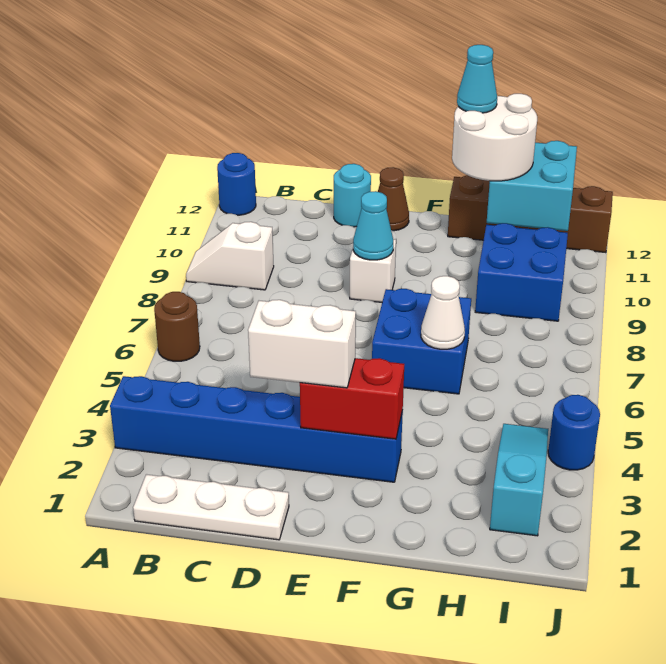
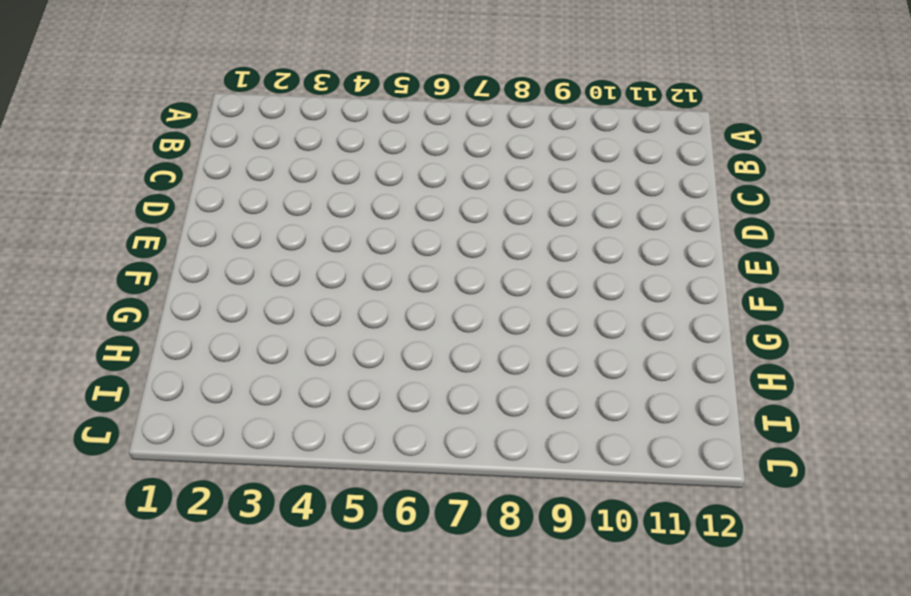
none -> blue brick A3:F3 level 1
none -> brown round brick A6 level 1
none -> white slope A9:B9 level 1 top B

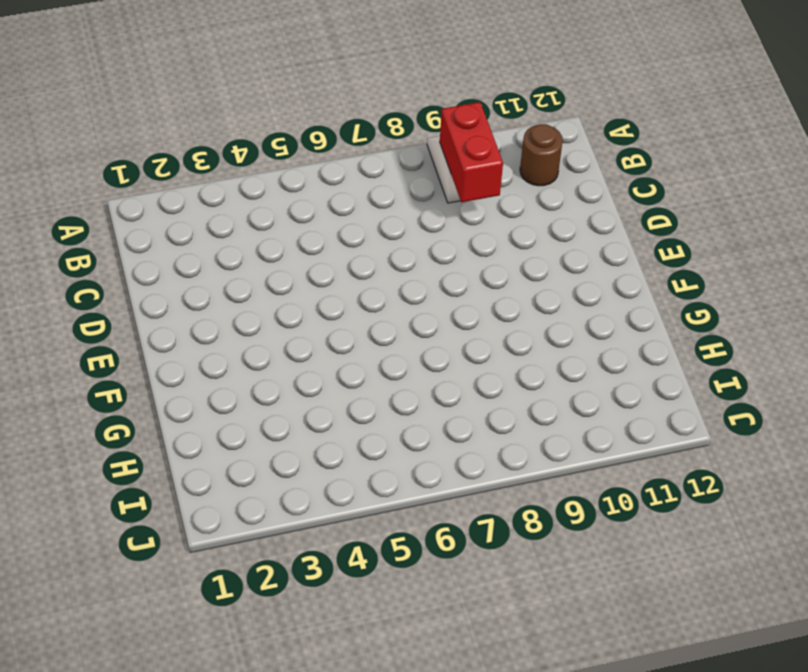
red brick B9:C9 level 2 -> red brick E3:F3 level 2
brown round brick B11 level 1 -> brown round brick A6 level 1
none -> blue brick A3:F3 level 1
none -> blue round brick A12 level 1
none -> white plate B1:D1 level 1

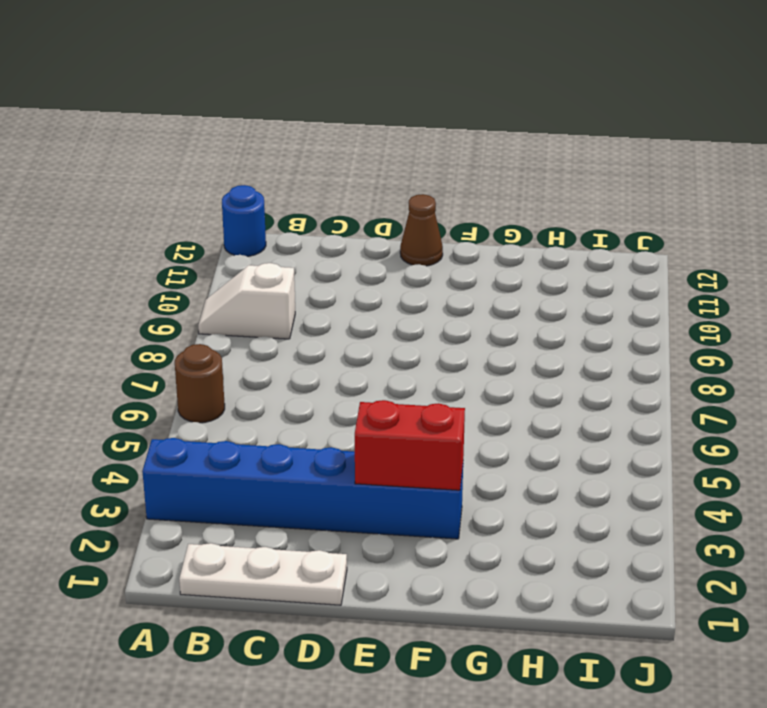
none -> cyan round brick D12 level 1
none -> white brick E9 level 1
none -> blue brick F6:G7 level 1

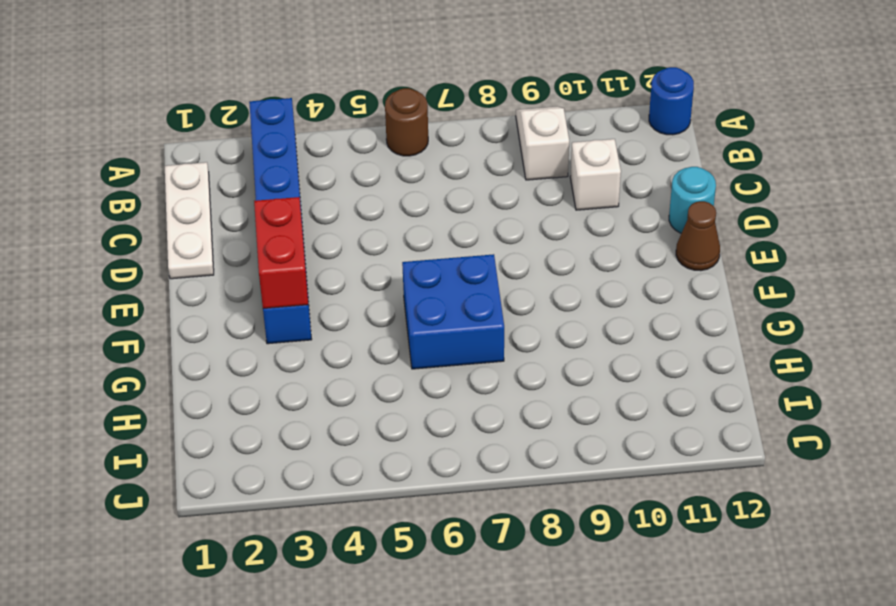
white brick C10 level 1 -> white brick E9 level 1
none -> brown brick G12:J12 level 1
none -> blue brick H9:I10 level 1
none -> cyan slope I2:I4 level 1 top 2

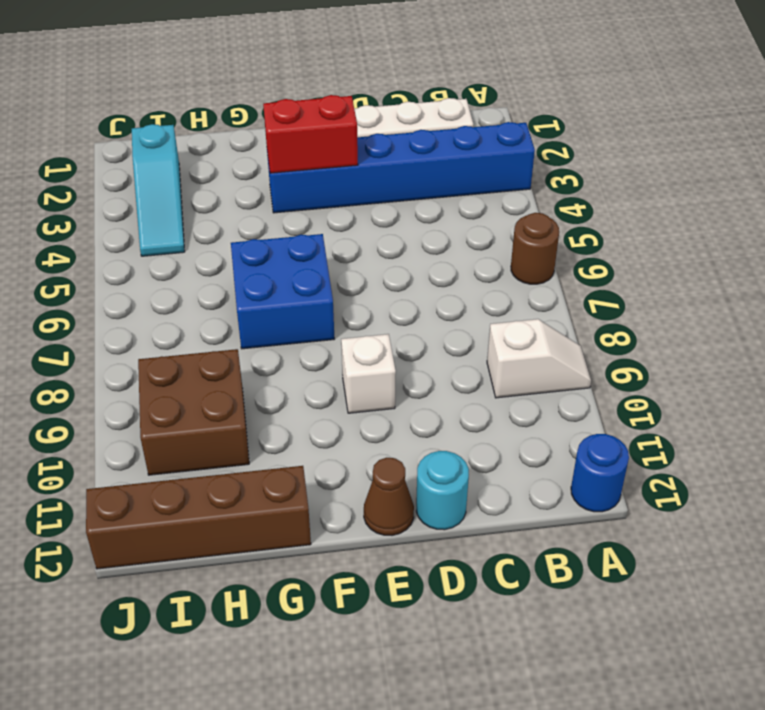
brown brick H9:I10 level 1 -> blue brick H9:I10 level 1
none -> blue round brick J4 level 1
none -> cyan cone E9 level 2
none -> white cone G6 level 2

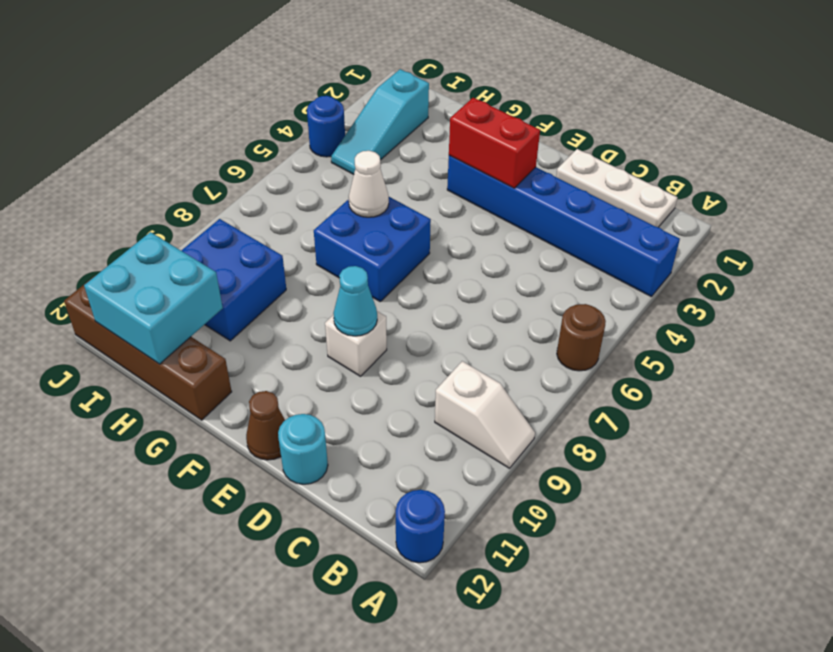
none -> white brick D3:E3 level 3
none -> white round brick G11:H12 level 3
none -> cyan cone G12 level 4

